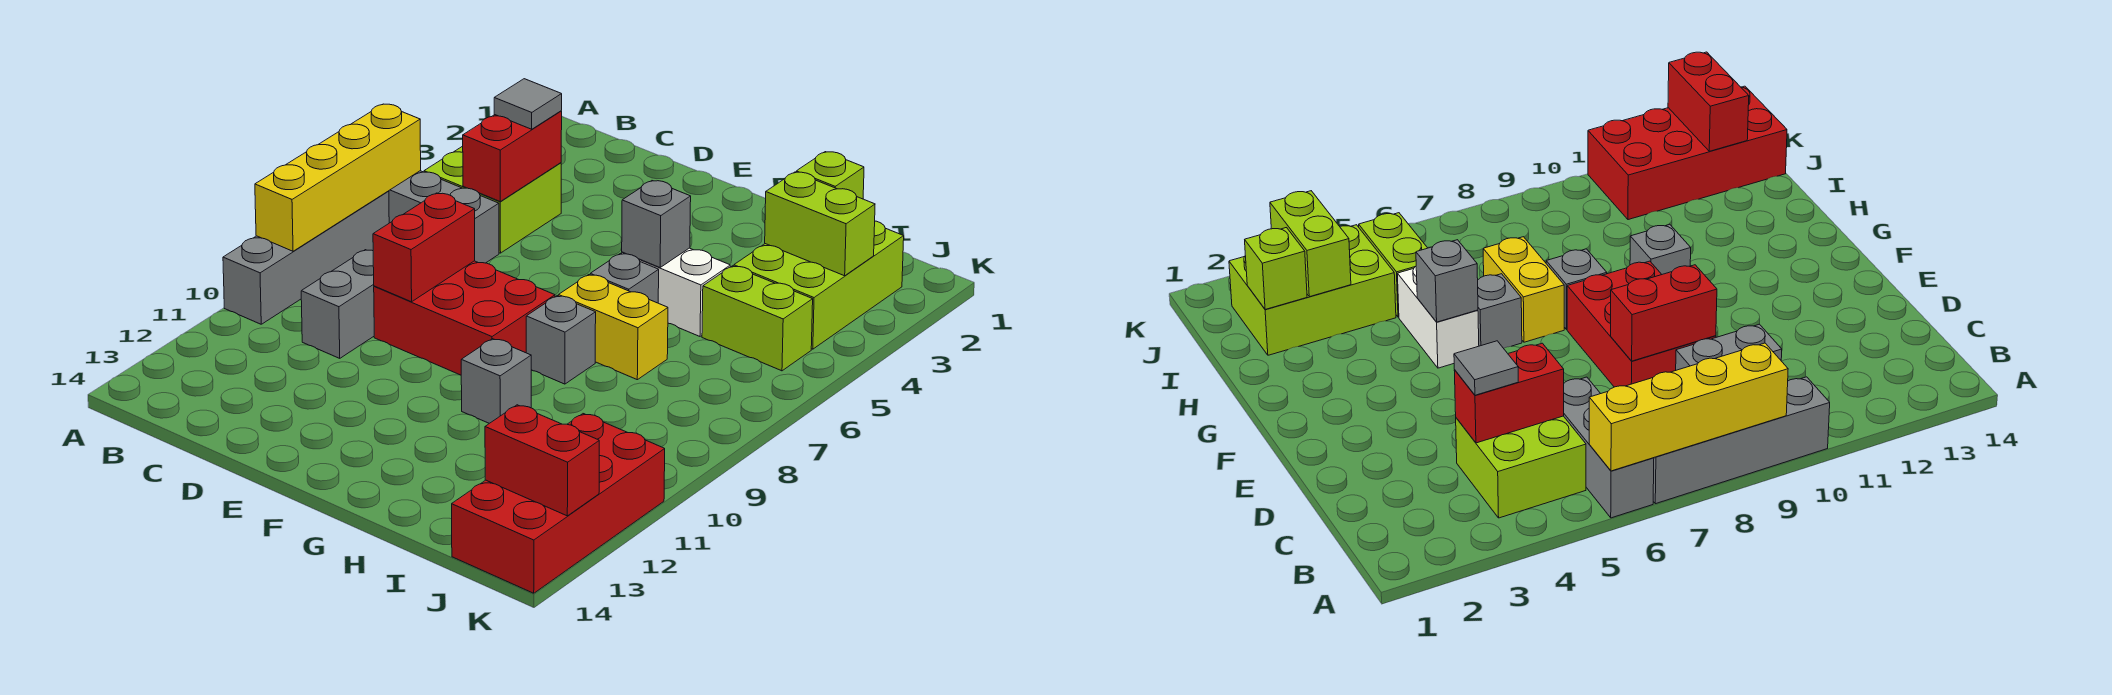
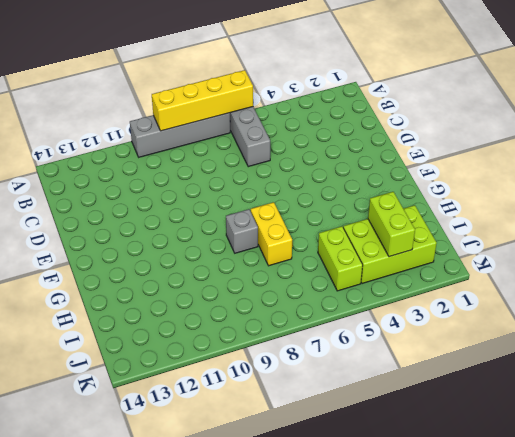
none -> lime brick B4:C5 level 1
none -> grey brick C9:C10 level 1
none -> red brick D8:F9 level 1

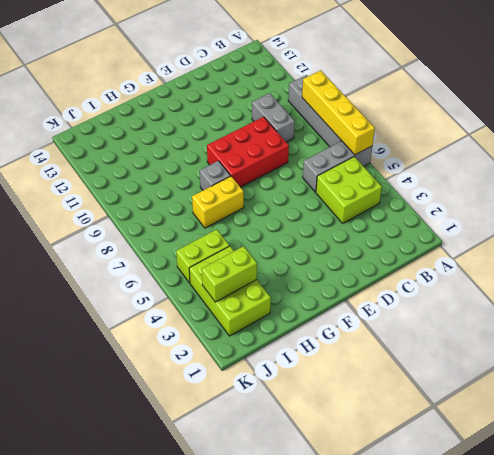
none -> white brick G5:H5 level 1
none -> grey brick G6 level 1
none -> grey brick G10 level 1

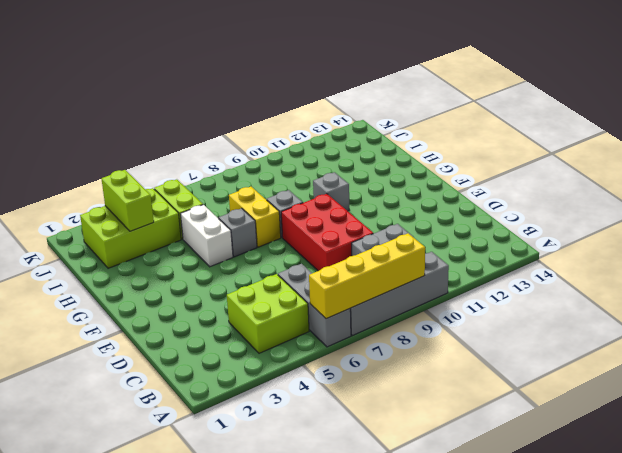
none -> red brick J11:K14 level 1
none -> red brick C4:C5 level 2
none -> red brick D8:D9 level 2

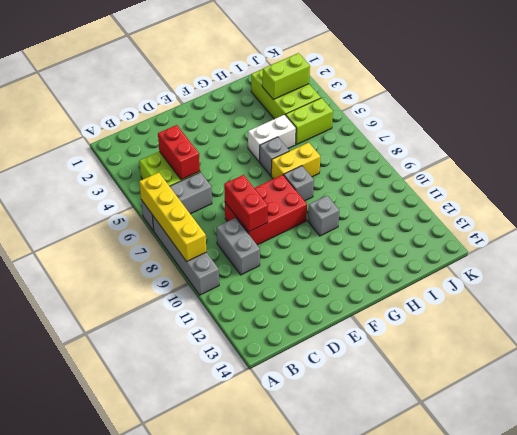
none -> red brick J11:K14 level 1
none -> grey brick G5 level 2
none -> lime brick I2 level 2

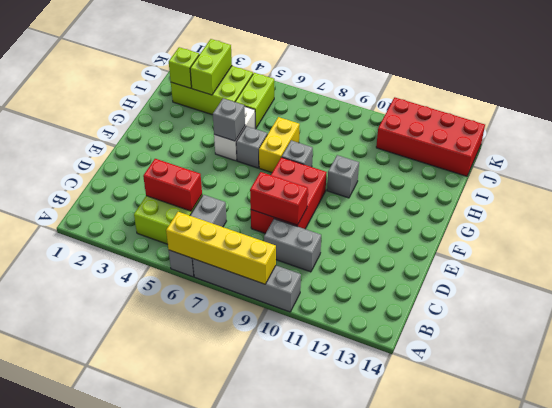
none -> red brick J13:K13 level 2
none -> grey tile C4 level 3

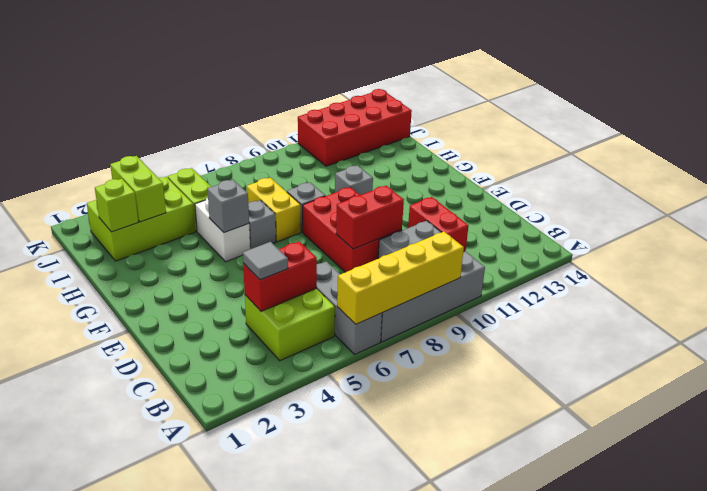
red brick C11:D11 level 1 -> red brick J13:K13 level 2

